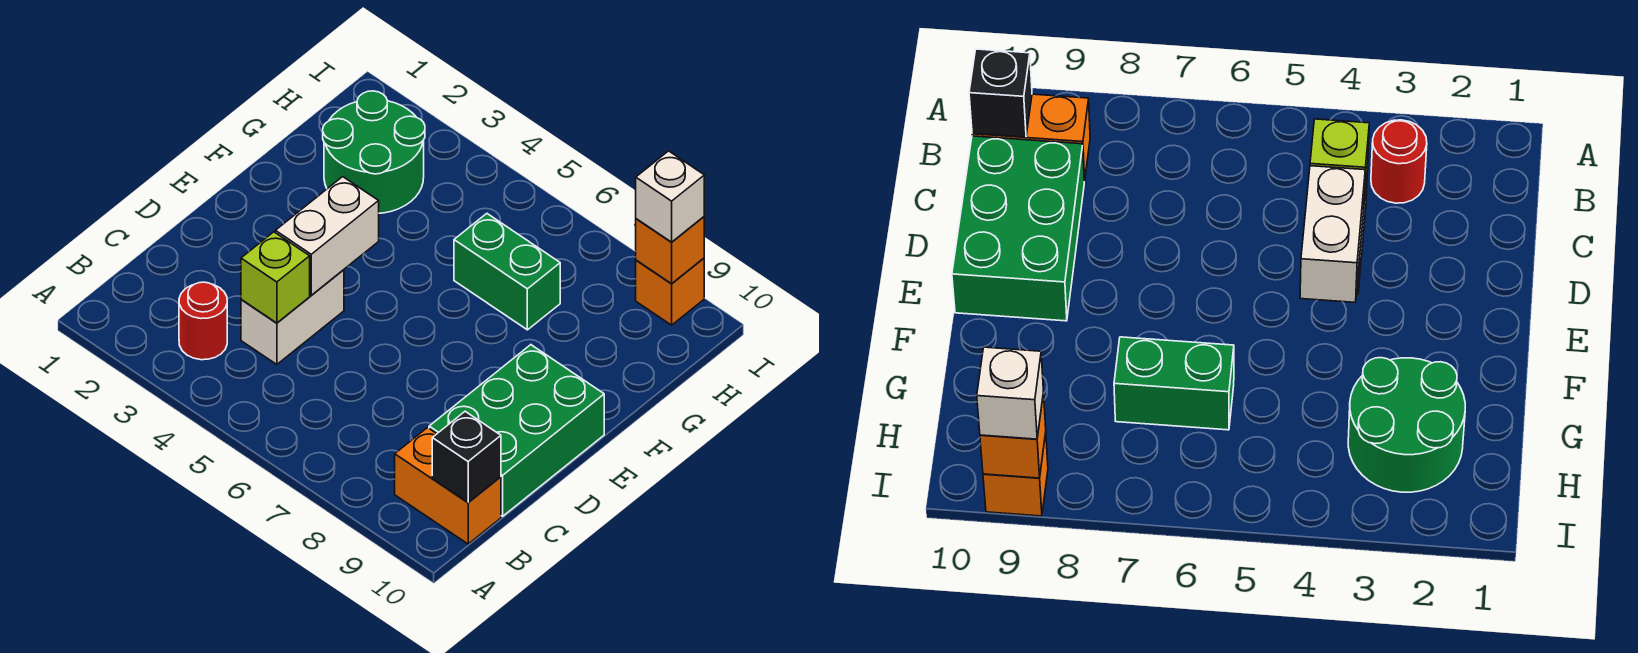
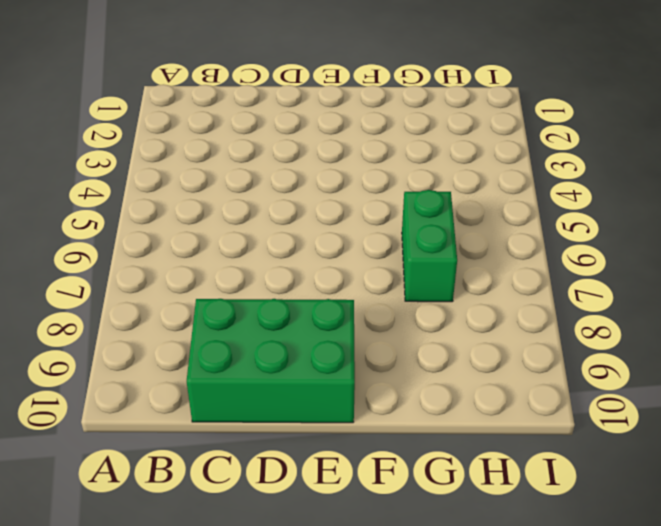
none -> red round brick B3 level 1
none -> orange brick B9:B10 level 1
none -> white brick C4:D4 level 1

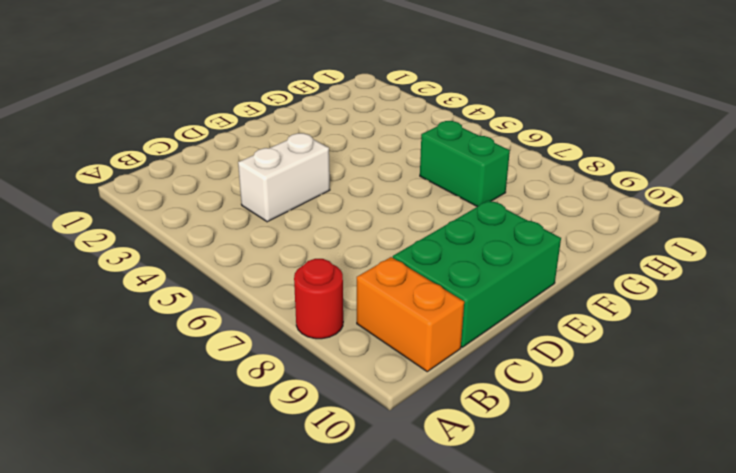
red round brick A8 level 1 -> red round brick B3 level 1
none -> green round brick G2:H3 level 1
none -> orange brick I9 level 1
none -> black brick B10 level 2

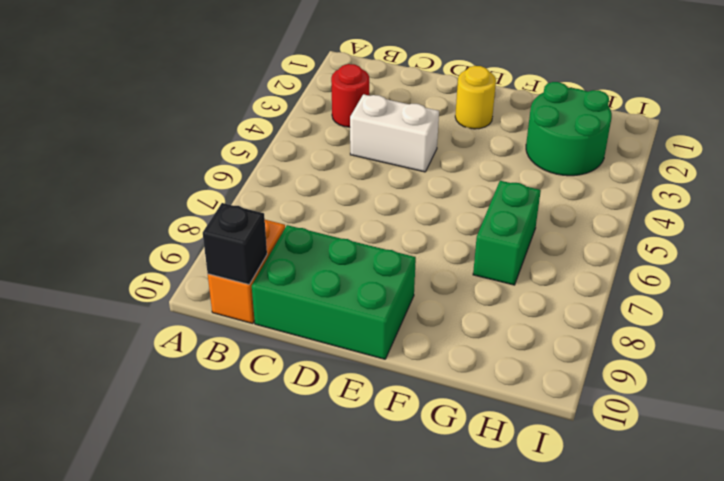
yellow round brick E2 level 1 -> none
none -> orange brick I9 level 1
none -> lime brick C4 level 2
none -> white brick D4:E4 level 2

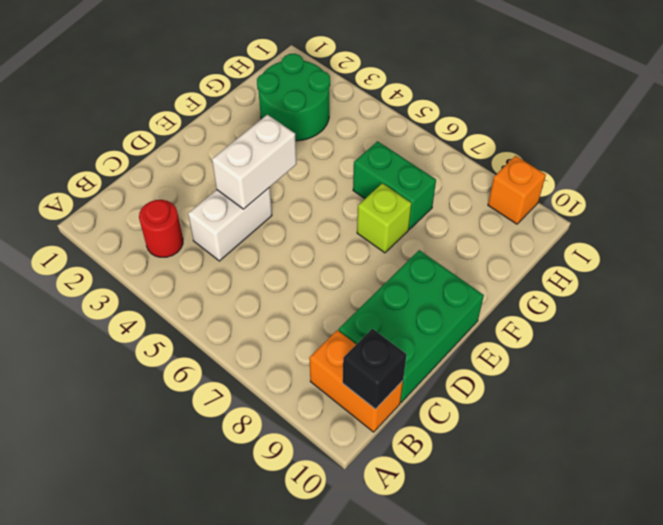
lime brick F7 level 1 -> lime brick C4 level 2
none -> orange brick I9 level 2
none -> white brick I9 level 3

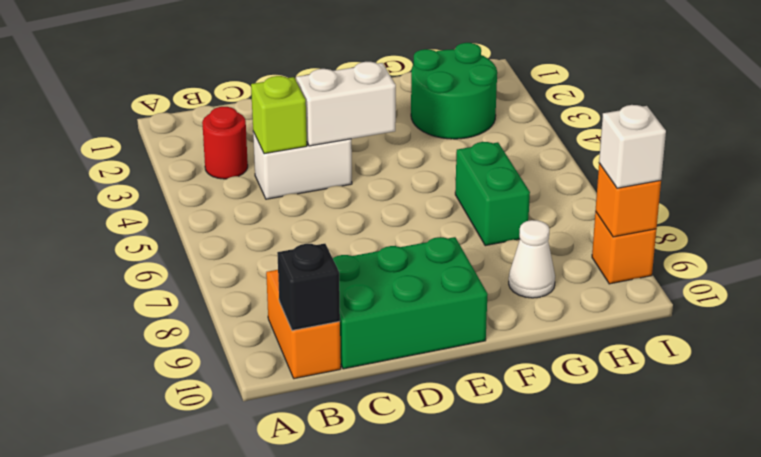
white cone G9 level 1 -> none

